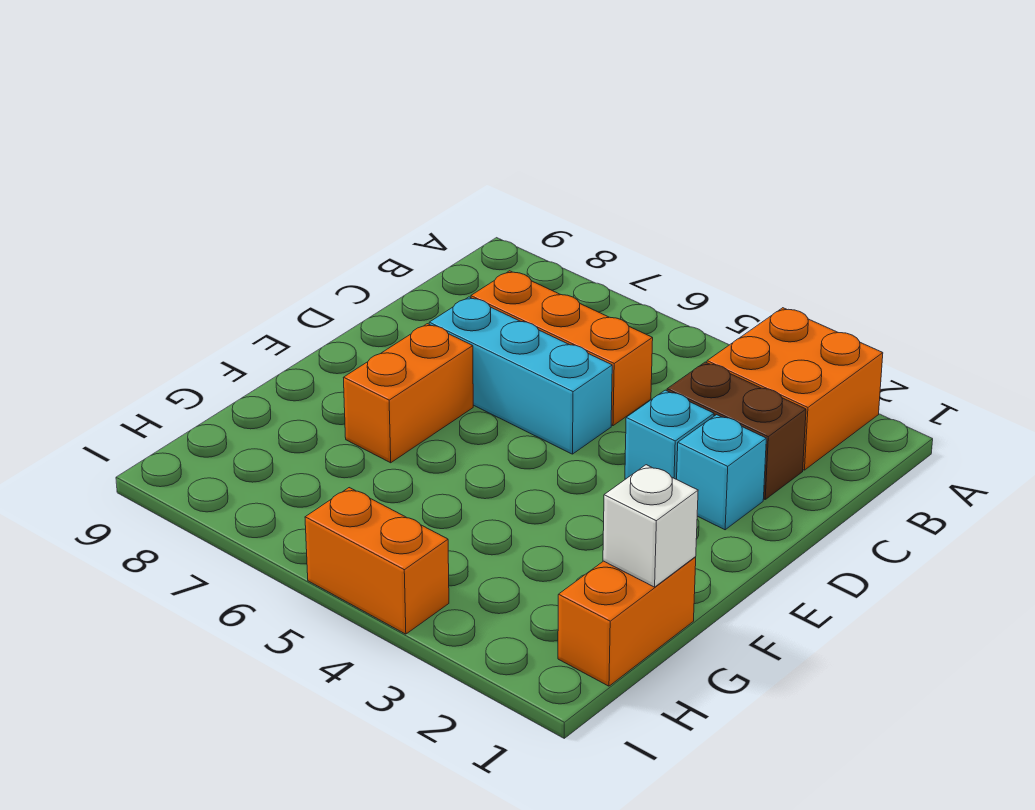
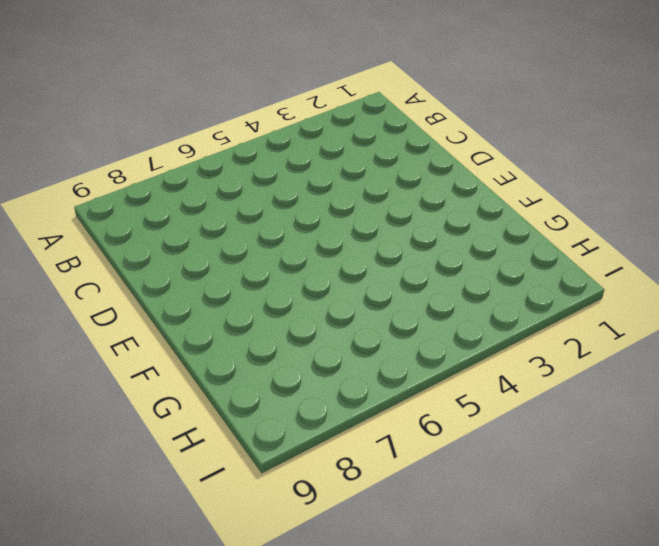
none -> orange brick A2:B3 level 1
none -> brown brick C2:C3 level 1

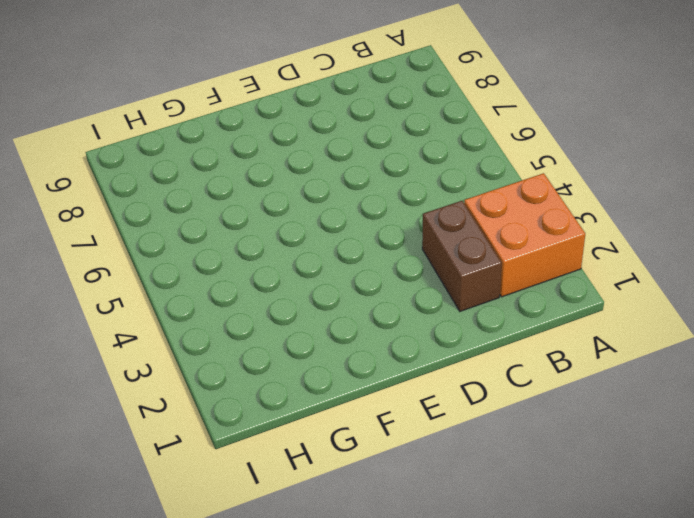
none -> orange brick C5:C7 level 1
none -> cyan brick D2 level 1

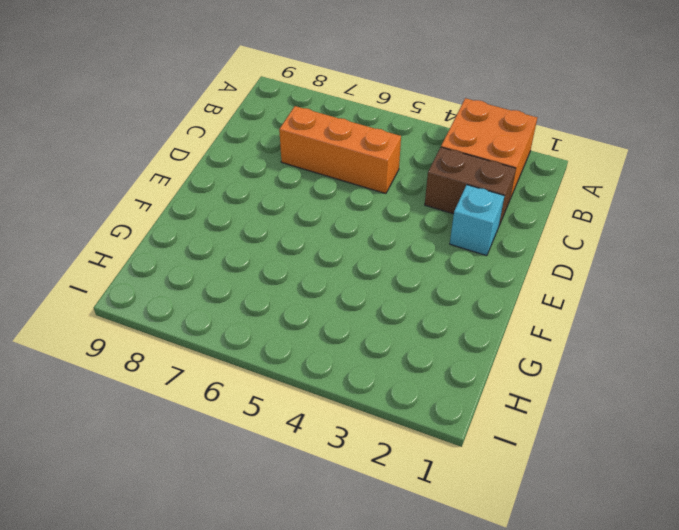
none -> cyan brick D3 level 1
none -> cyan brick D5:D7 level 1

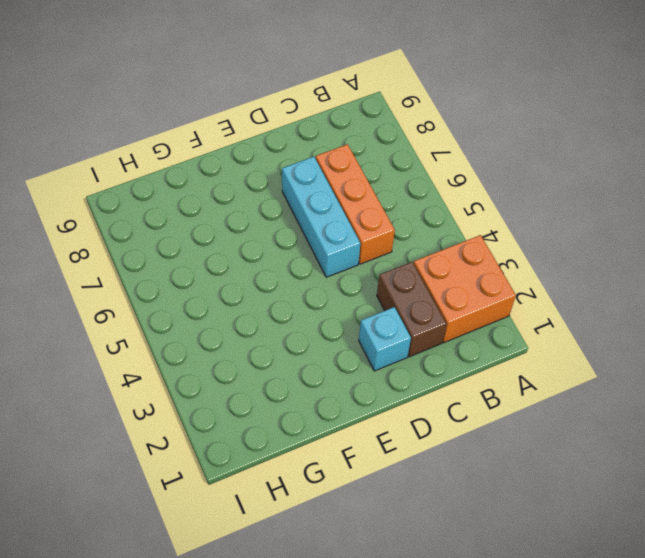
none -> cyan brick D3 level 1
none -> orange brick E7:F7 level 1

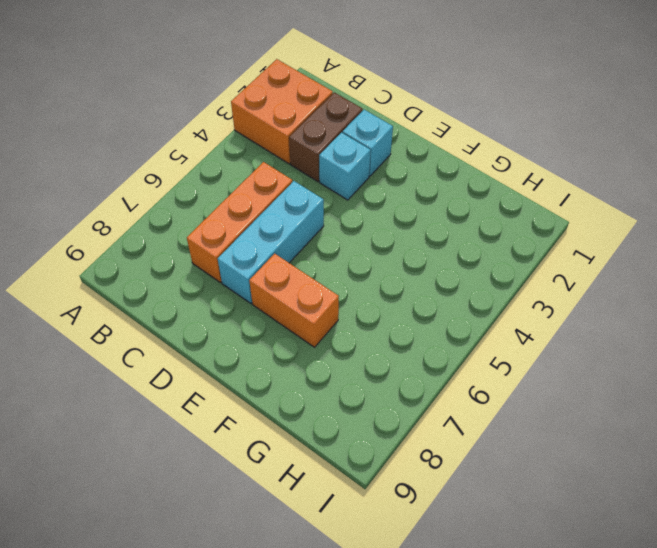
none -> orange brick G1:H1 level 1
none -> orange brick I4:I5 level 1

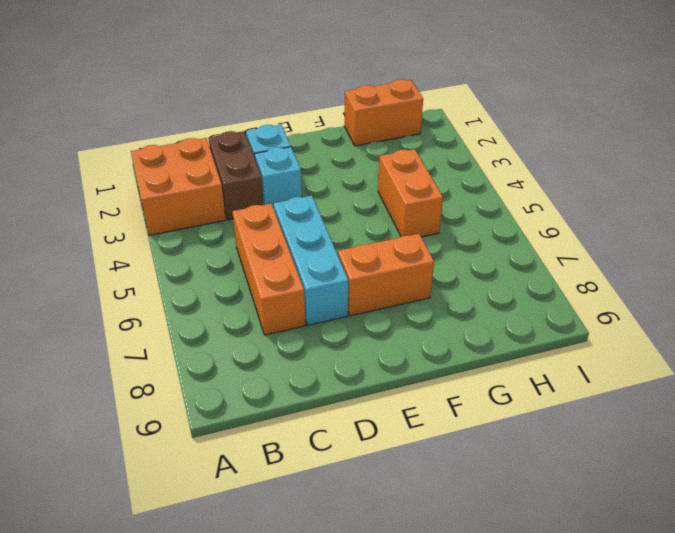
orange brick G4:G5 level 1 -> orange brick I4:I5 level 1
none -> white brick G1 level 2

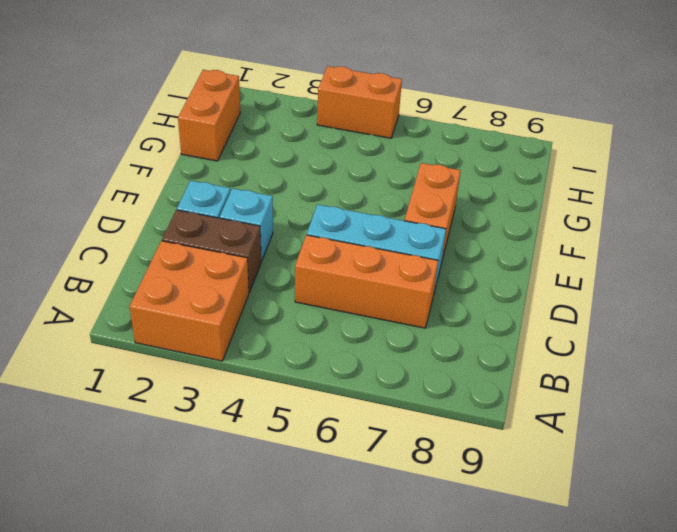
none -> white brick G1 level 2

